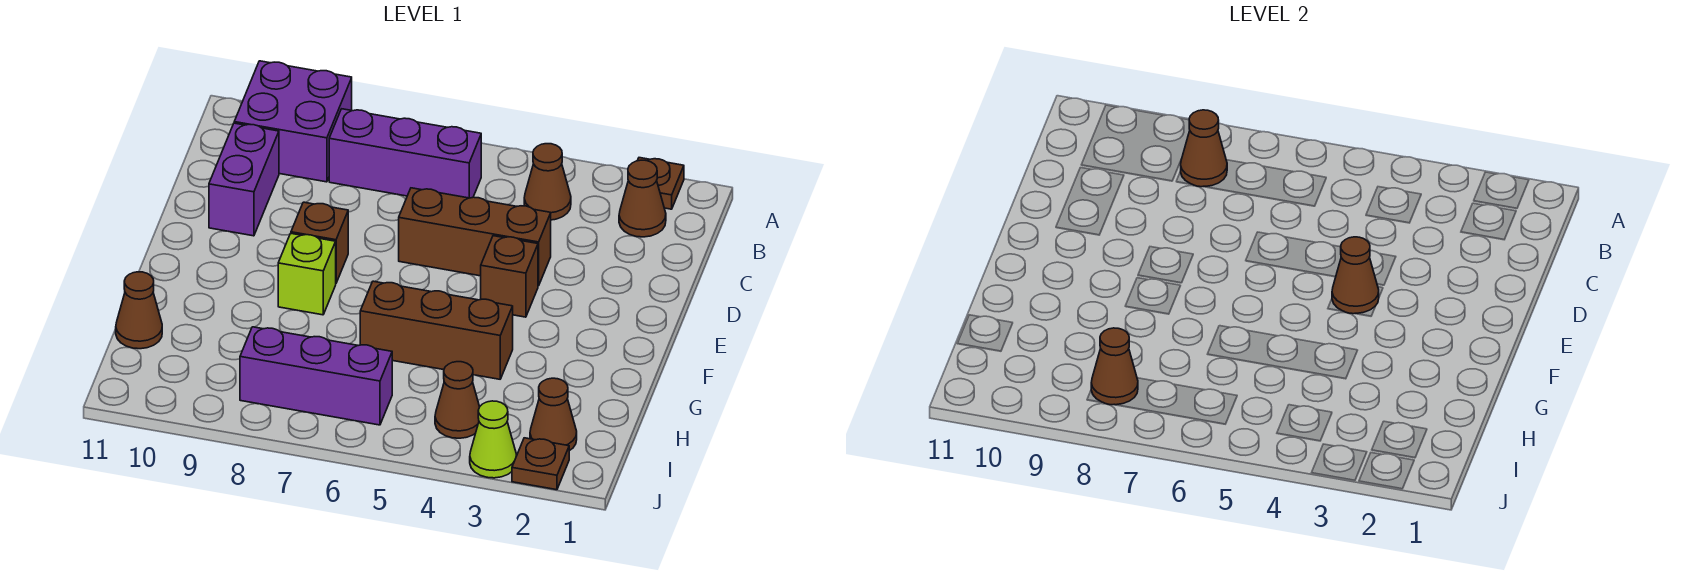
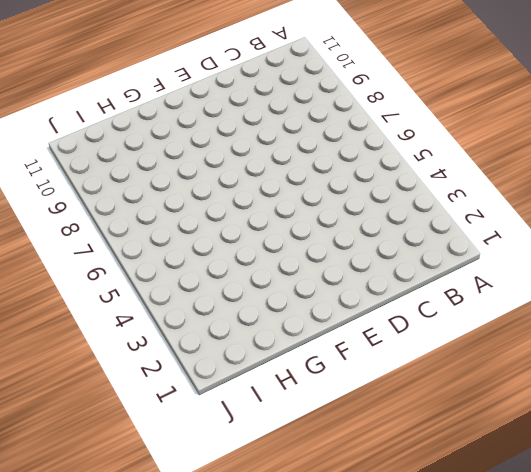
none -> brown plate A2 level 1
none -> purple brick A9:B10 level 1
none -> brown cone B2 level 1

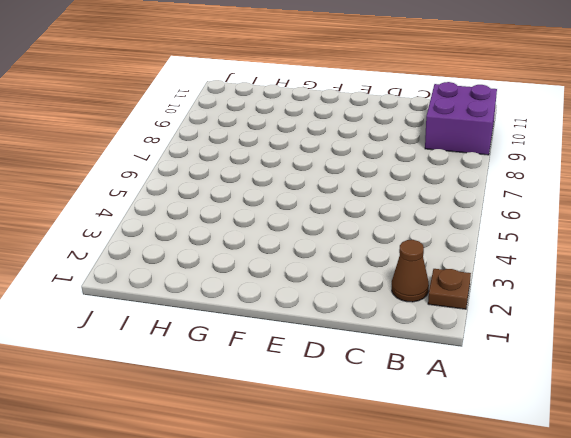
none -> brown cone B4 level 1
none -> purple brick B6:B8 level 1
none -> purple brick C10:D10 level 1

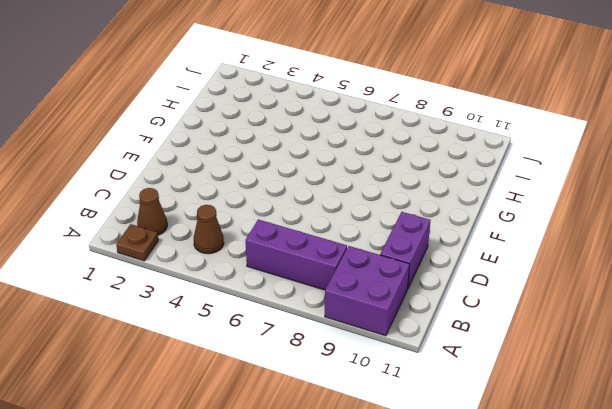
none -> brown brick D4:D6 level 1
none -> brown brick E4 level 1
none -> brown brick E8 level 1

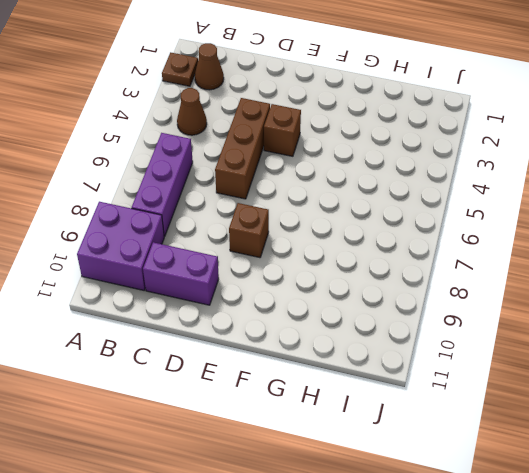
none -> lime brick F8 level 1
none -> brown brick G4:G6 level 1
none -> brown cone H11 level 1

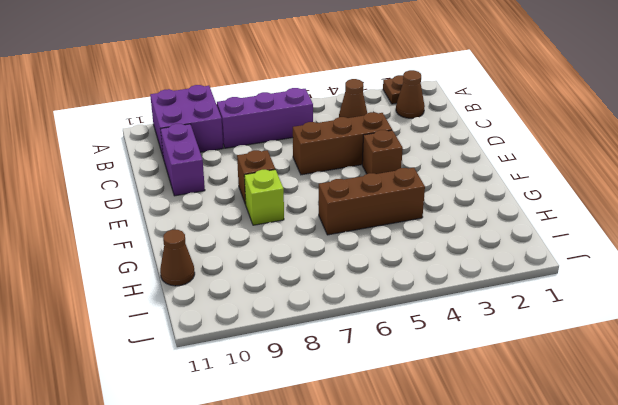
none -> brown cone I2 level 1
none -> brown cone I4 level 1
none -> purple brick I6:I8 level 1

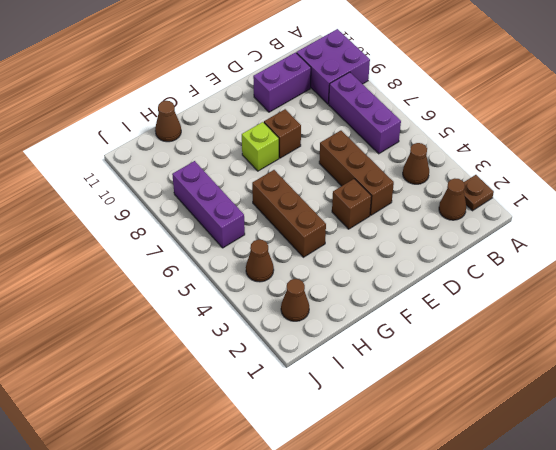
none -> brown plate J2 level 1
none -> lime cone J3 level 1
none -> brown cone B8 level 2

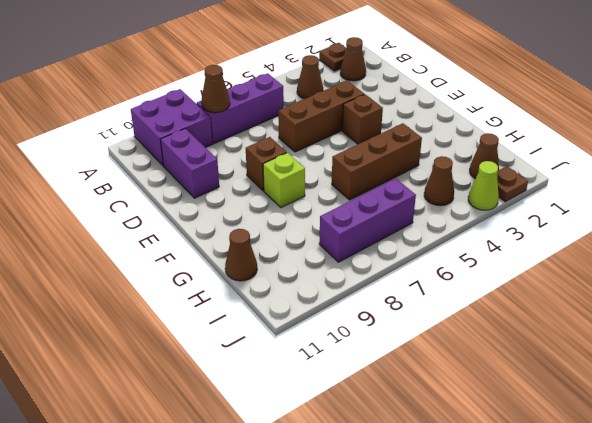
none -> brown cone E4 level 2
none -> brown cone I8 level 2

